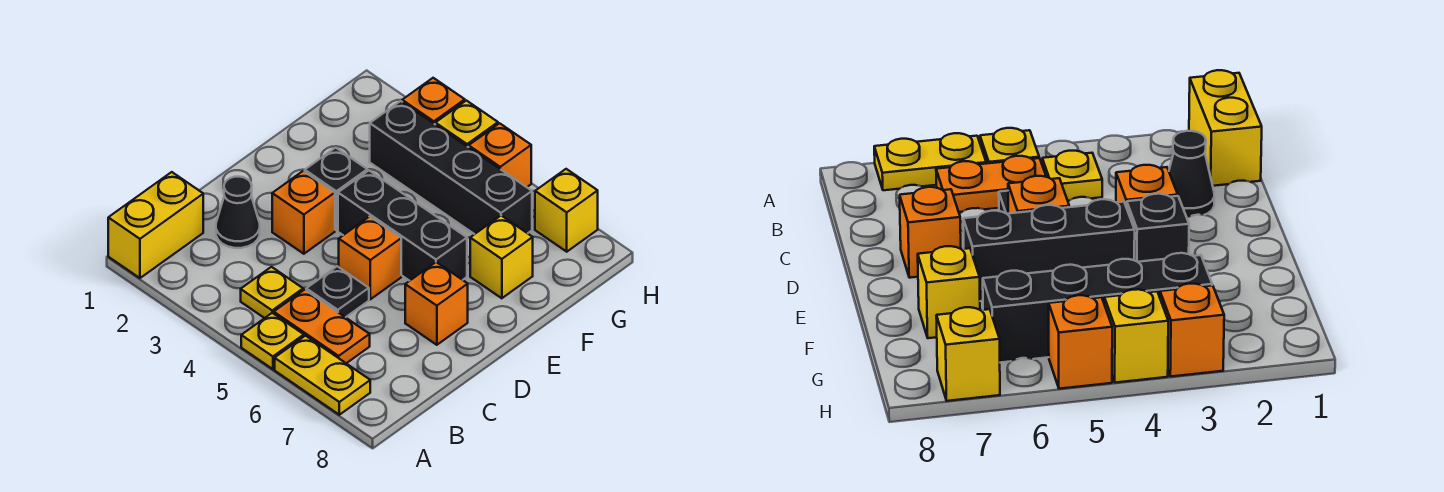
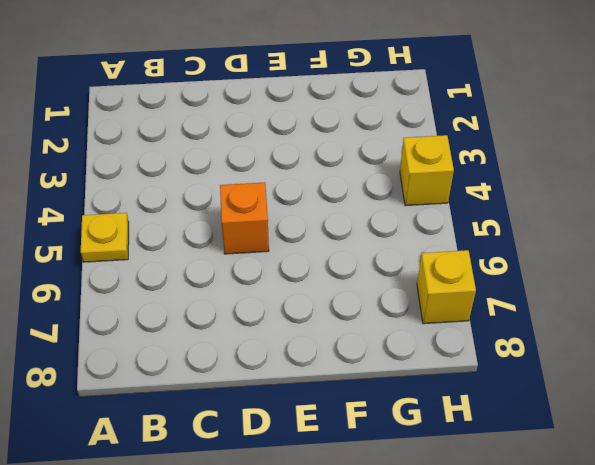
none -> yellow brick A1:B1 level 1
none -> yellow plate A6:A7 level 1
none -> yellow plate B4 level 1

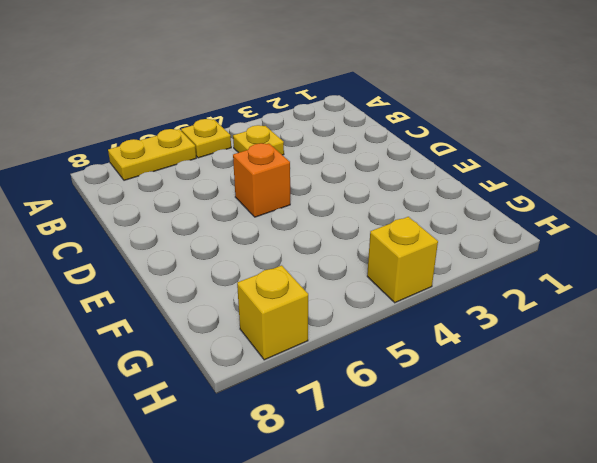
none -> yellow brick A1:B1 level 1
none -> orange plate B5:B6 level 1
none -> black cone C2 level 1

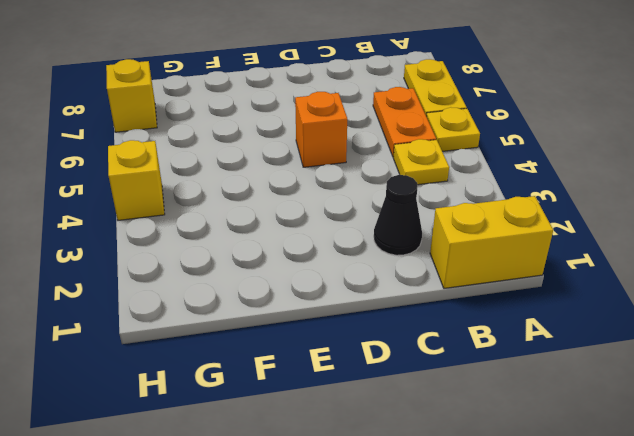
none -> black plate C5 level 1
none -> orange brick D3 level 1
none -> orange brick D7 level 1

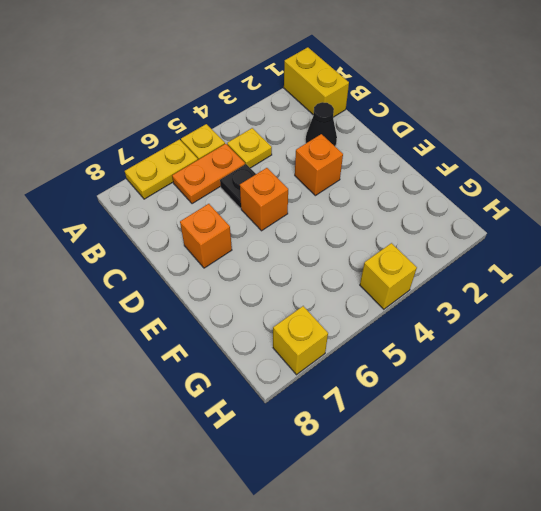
none -> black brick E3 level 1
none -> black brick E4:E6 level 1
none -> yellow brick F7 level 1

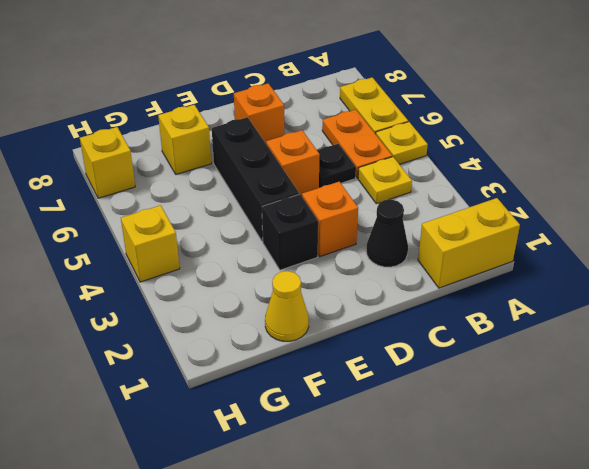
yellow cone F1 level 1 -> none
none -> black brick G3:G6 level 1
none -> orange brick H3 level 1
none -> orange brick H5 level 1

